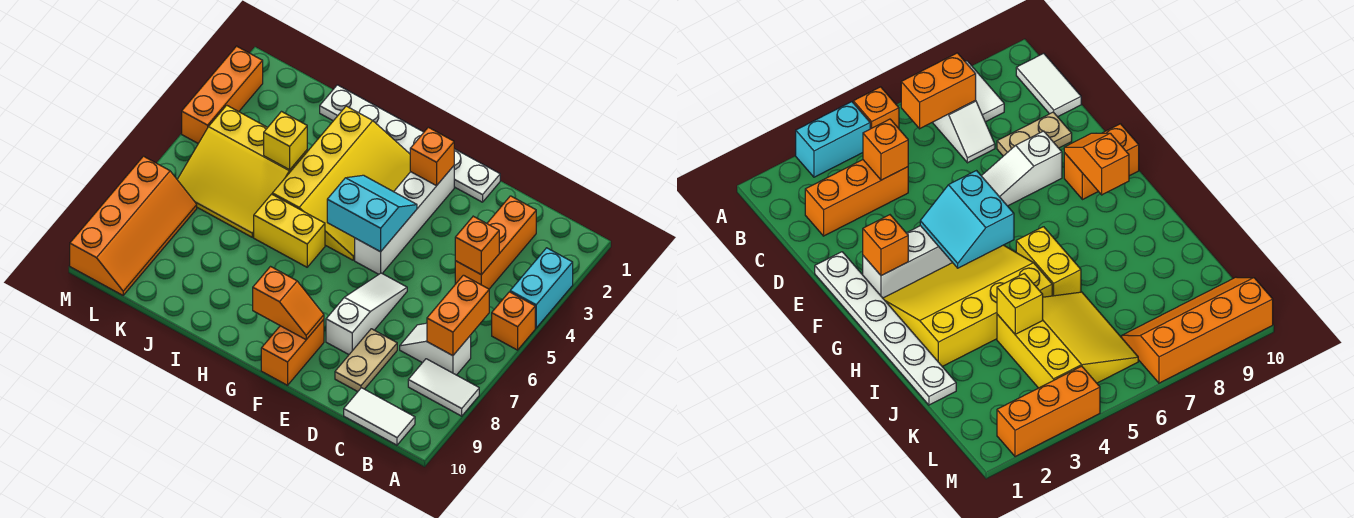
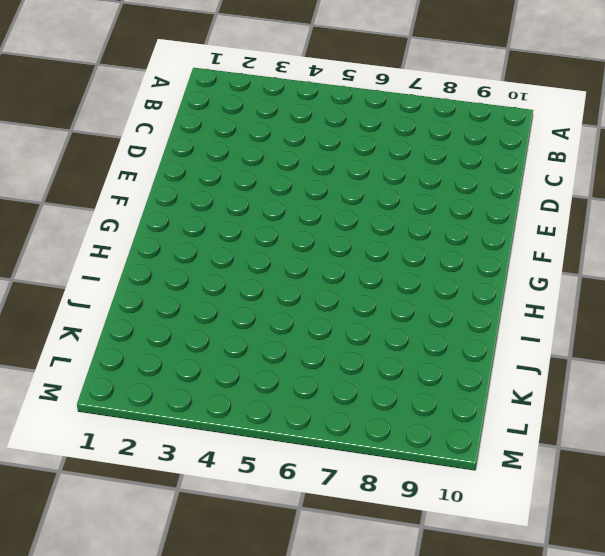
none -> cyan brick A3:A4 level 1
none -> orange brick A5 level 1
none -> white tile A8:B8 level 1

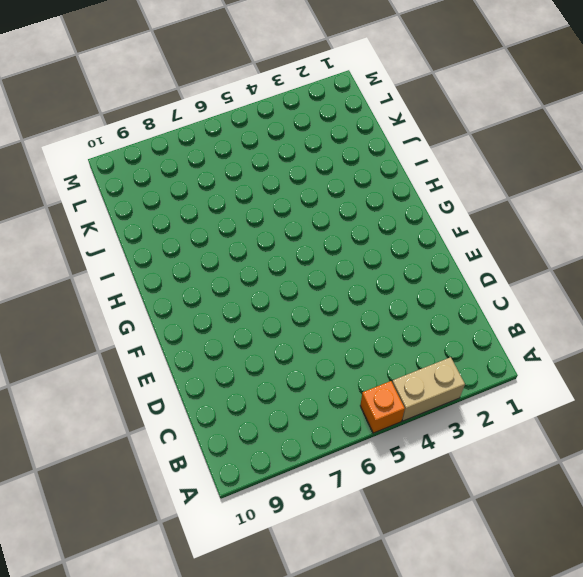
tan brick A3:A4 level 1 -> cyan brick A3:A4 level 1
none -> white tile A8:B8 level 1
none -> white slope B7:C7 level 1 top B
none -> white tile B10:C10 level 1

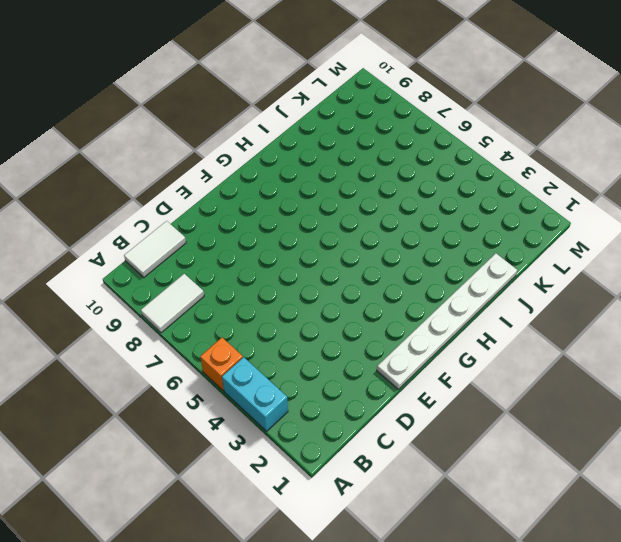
none -> white slope B7:C7 level 1 top B
none -> orange brick C2:C4 level 1
none -> tan plate D8:D9 level 1

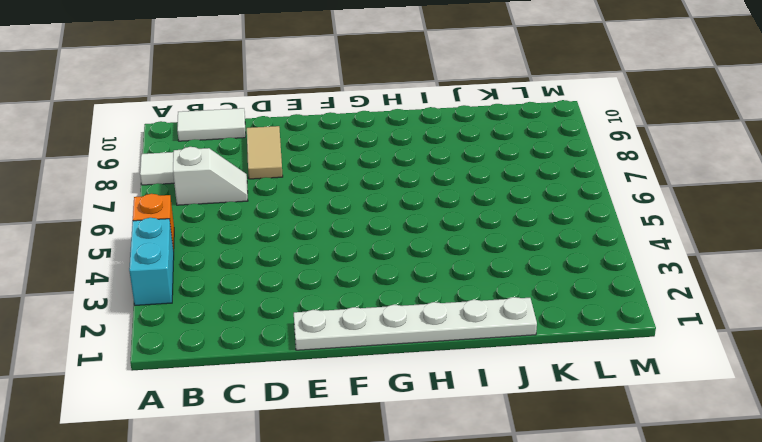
tan tile D8:D9 level 1 -> tan plate D8:D9 level 1
none -> orange brick C2:C4 level 1
none -> white slope E6:E8 level 1 top 8
none -> white brick F2:F5 level 1

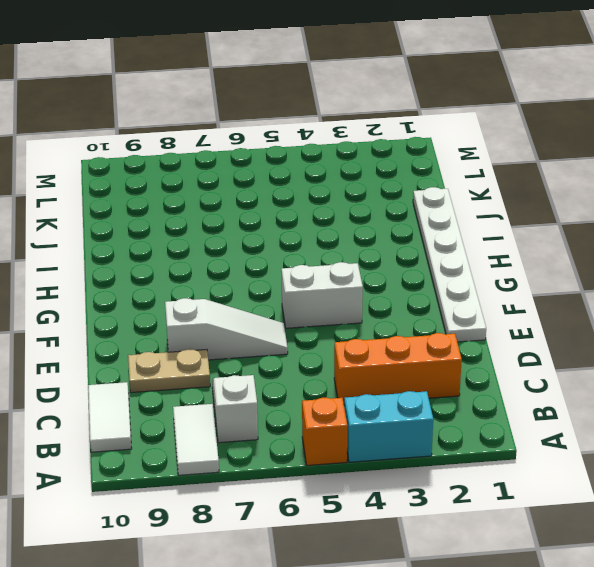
white brick F4:F5 level 1 -> white brick F2:F5 level 1
none -> orange brick F9:F10 level 1
none -> yellow slope G2:I5 level 1 top I
none -> yellow brick H6:I6 level 1

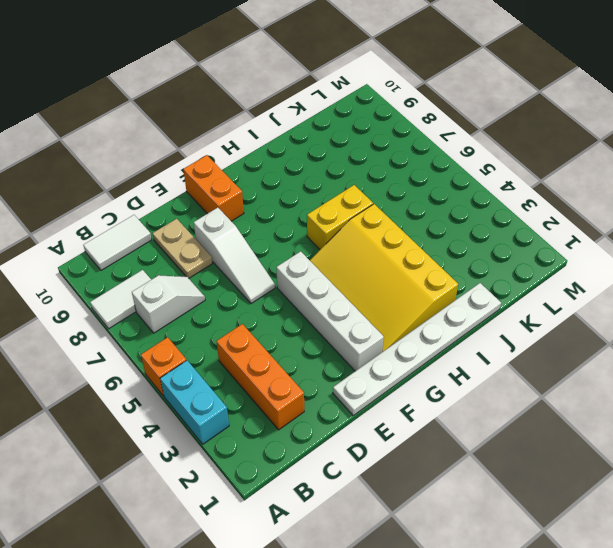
none -> yellow slope J4:L6 level 1 top 4
none -> orange slope L7:M10 level 1 top M
none -> orange brick M2:M4 level 1

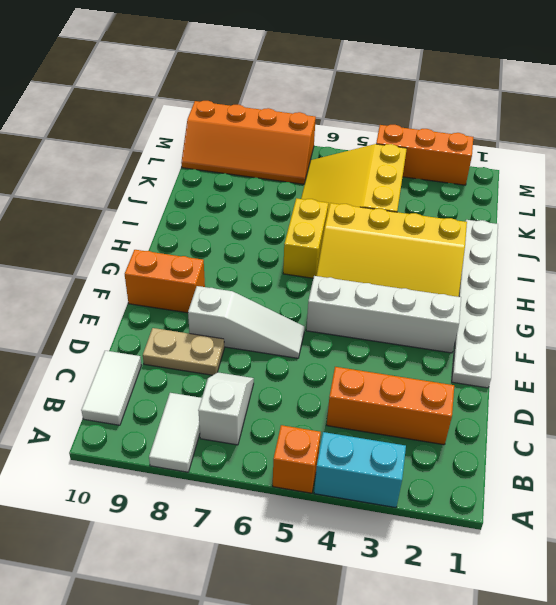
none -> orange brick B6:B7 level 2
none -> orange brick C4 level 2
none -> orange brick F2 level 2

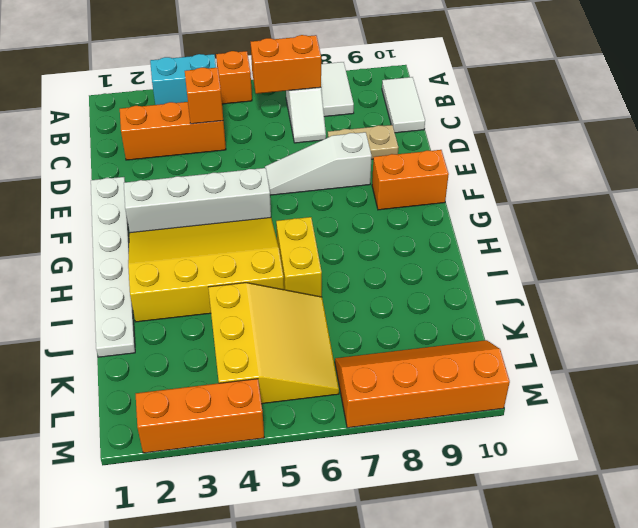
none -> orange brick F2 level 2
none -> cyan slope F4:G5 level 2 top 5
none -> orange slope F9:G9 level 2 top G

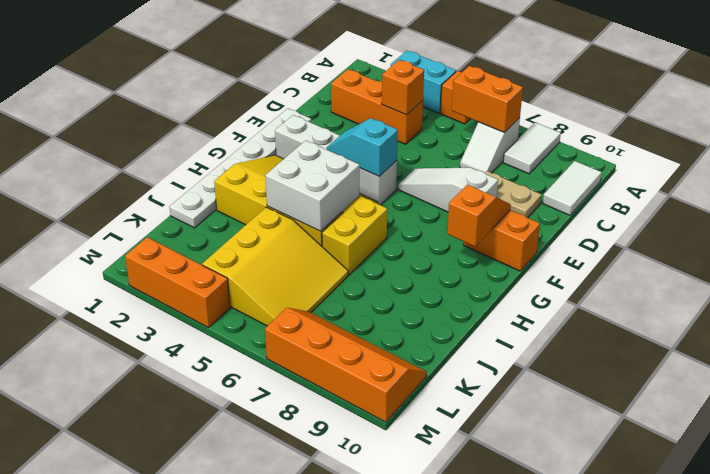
cyan slope F4:F5 level 2 top 5 -> cyan slope F4:G5 level 2 top 5
white brick H4:I5 level 2 -> none
none -> orange brick F2 level 2
none -> yellow brick J4 level 2

